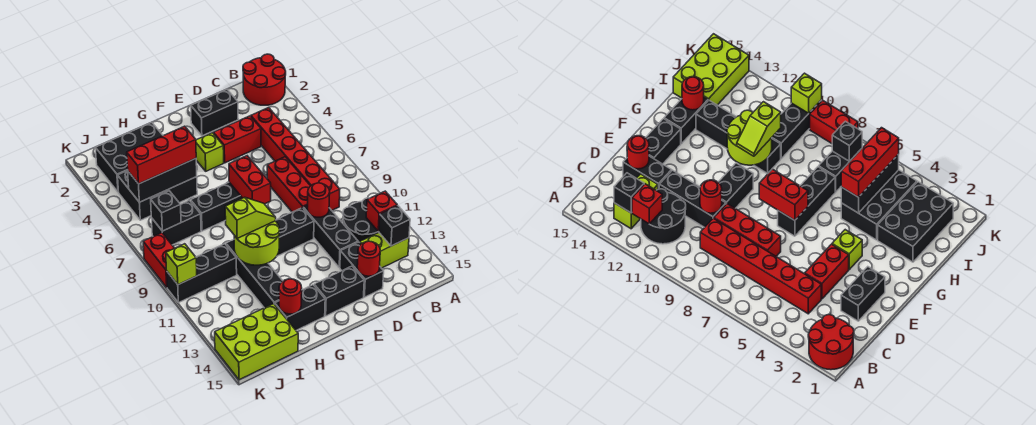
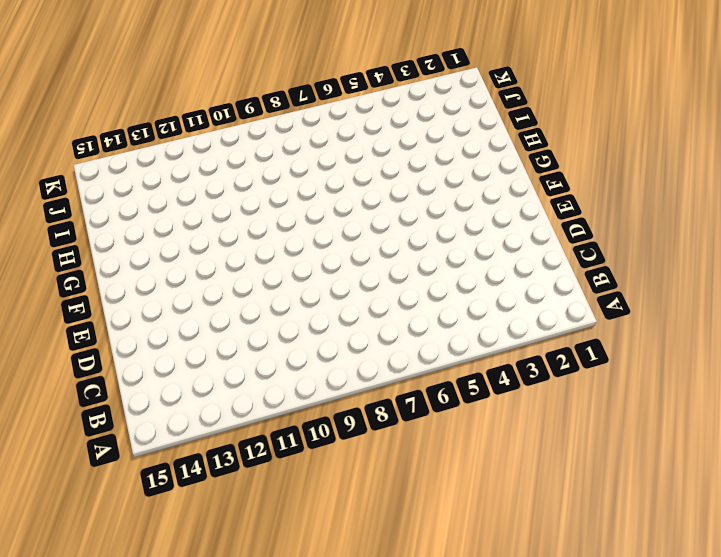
none -> red round brick A1:B2 level 1
none -> black round brick B11:C12 level 1
none -> lime brick B13:C13 level 1
none -> red brick C4:C9 level 1

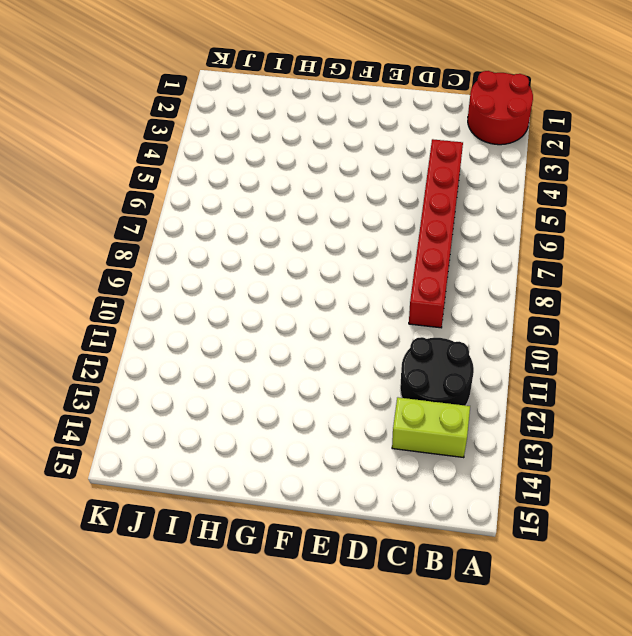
none -> black brick D2:E2 level 1
none -> red brick D4:E4 level 1
none -> red brick D7:D9 level 1
none -> black brick D10:D12 level 1

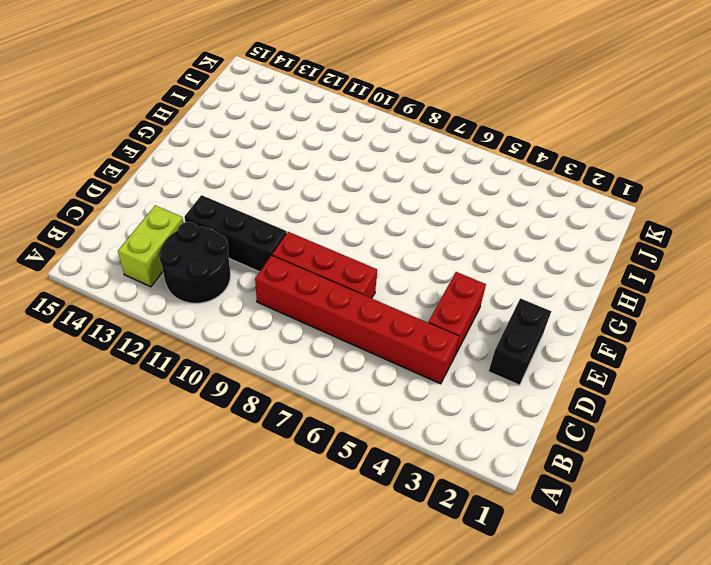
none -> red round brick A1:B2 level 1
none -> black brick D13:D14 level 1
none -> black brick E10:F10 level 1
none -> black brick E14:F14 level 1

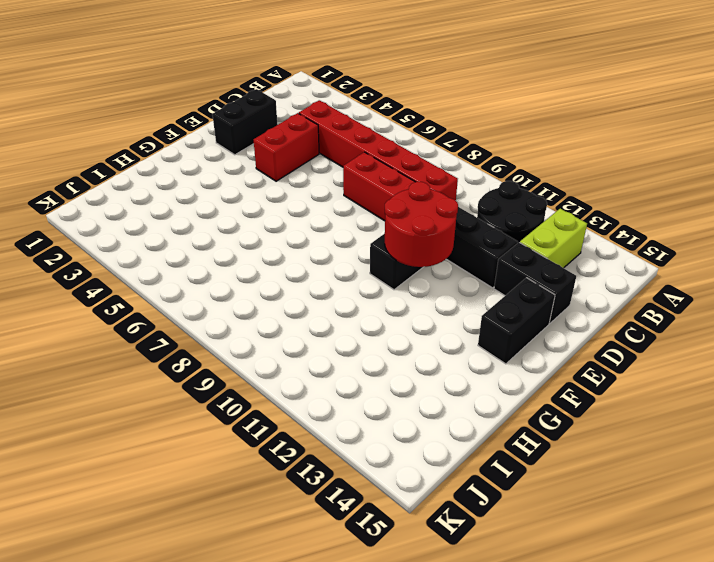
red round brick E10:F11 level 2 -> red round brick A1:B2 level 1
none -> lime brick F4 level 1
none -> black brick F7:H7 level 1
none -> black brick G14:H14 level 1
none -> black brick H2:J3 level 1

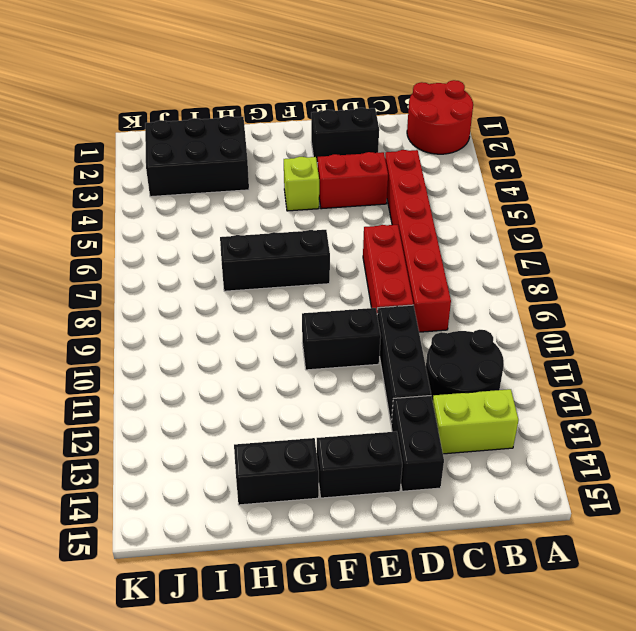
none -> black brick H4:J5 level 1
none -> black brick H10:H13 level 1
none -> black brick I7:J7 level 1
none -> black brick I10:K10 level 1

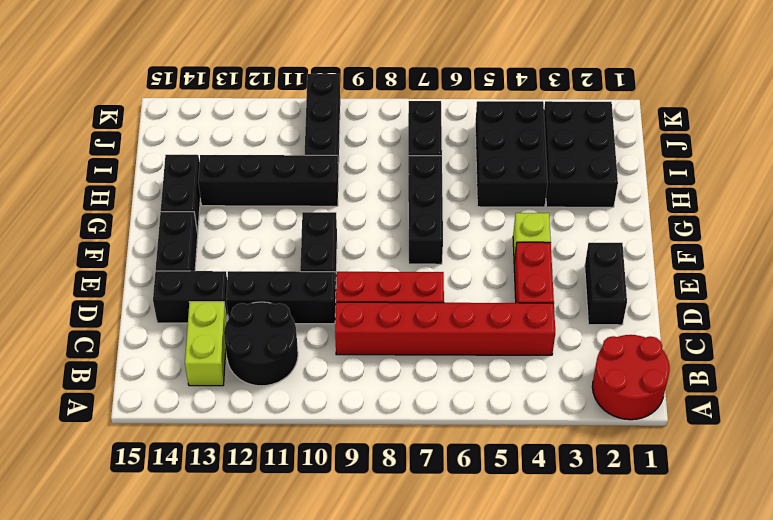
none -> lime brick I14:K15 level 1
none -> red brick K8:K9 level 1
none -> red brick B12 level 2
none -> black brick B13 level 2

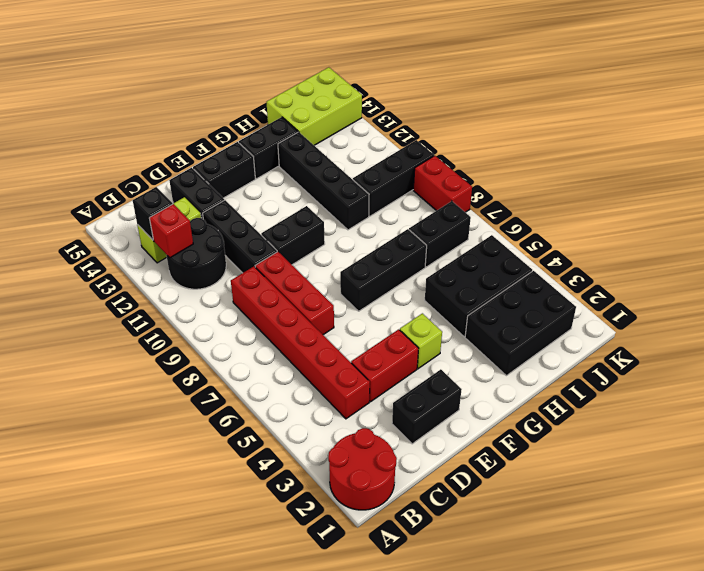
none -> red round brick D10 level 2
none -> red round brick D14 level 2
none -> red brick F7:F8 level 2
none -> lime round brick G10:H11 level 2

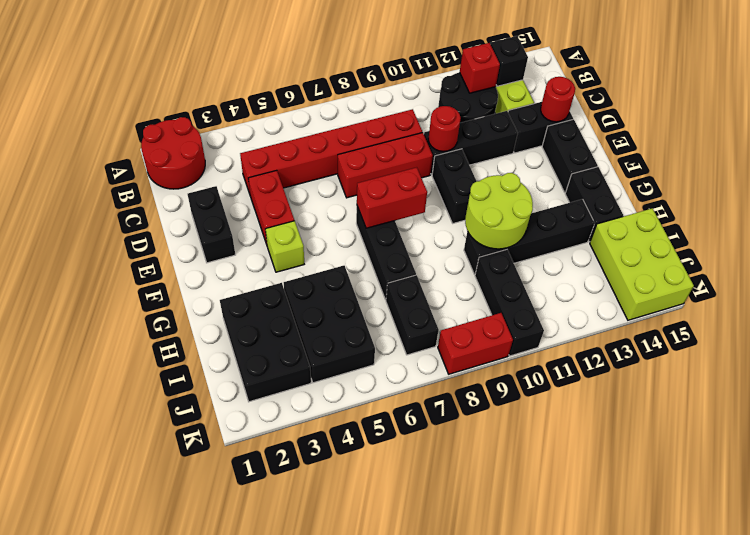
none -> black brick H5:J5 level 2
none -> red round brick H14 level 2
none -> black brick J7 level 2
none -> lime brick K10 level 2

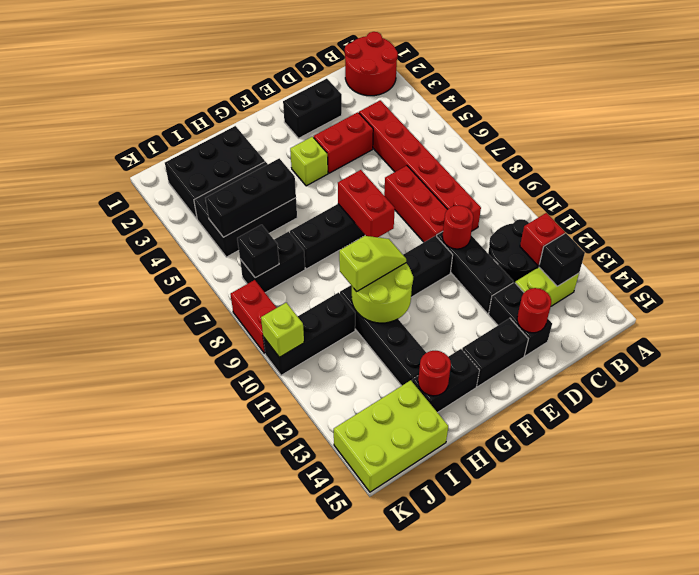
none -> red brick H5:J5 level 3

